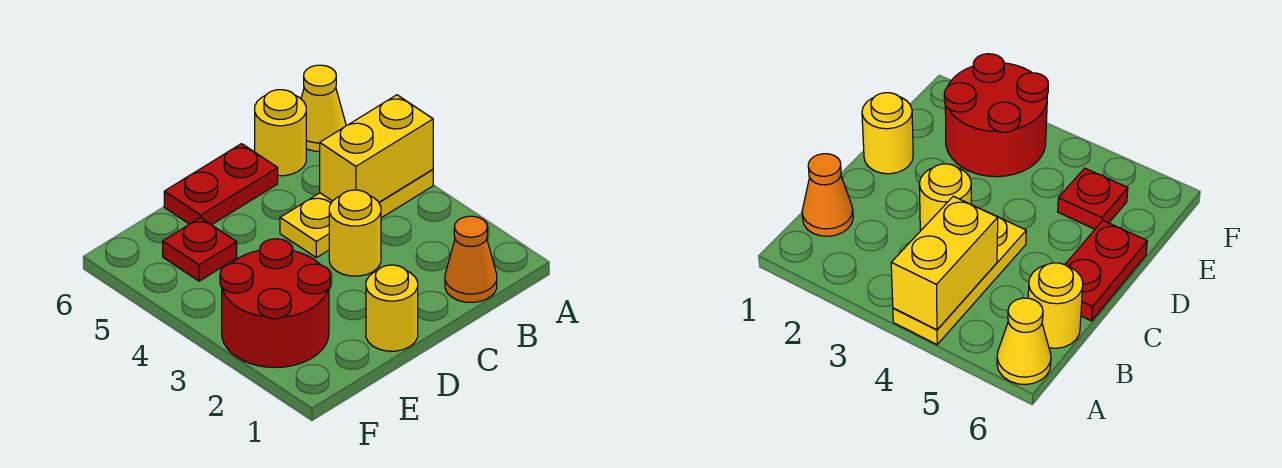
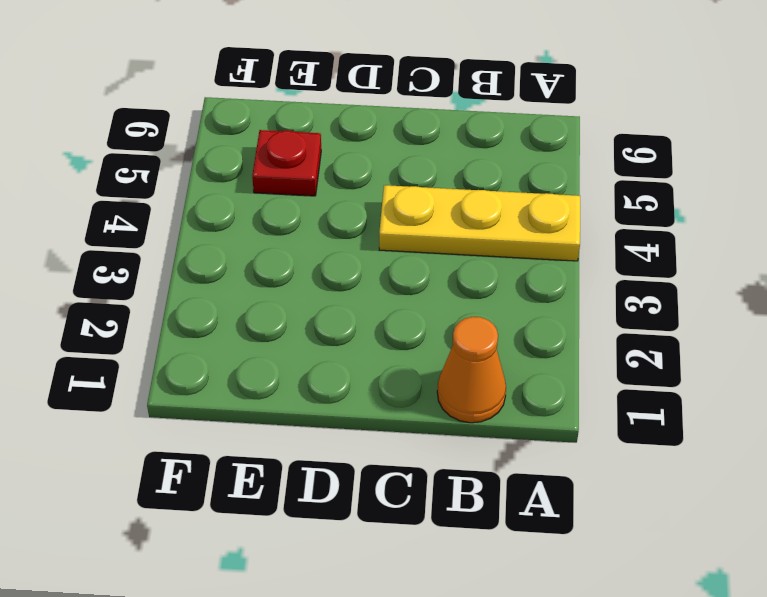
none -> yellow cone A6 level 1
none -> yellow round brick B6 level 1

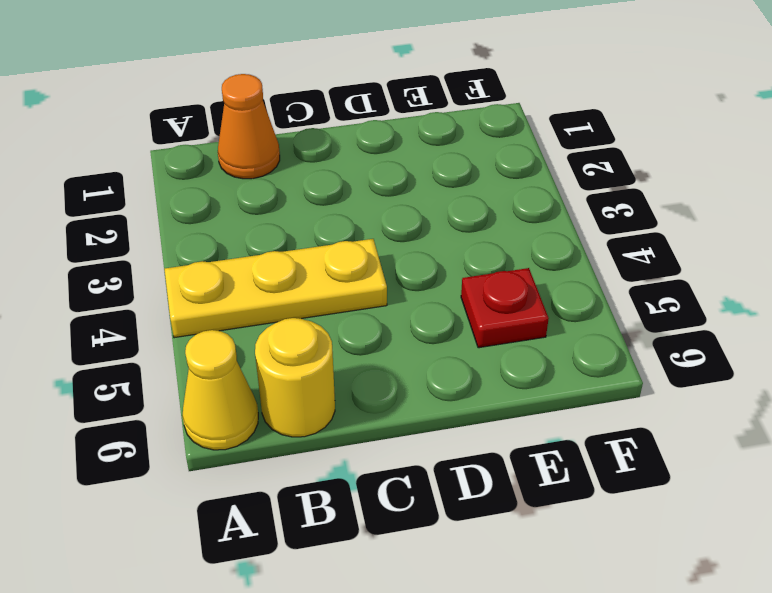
none -> yellow round brick C3 level 1
none -> red plate C6:D6 level 1

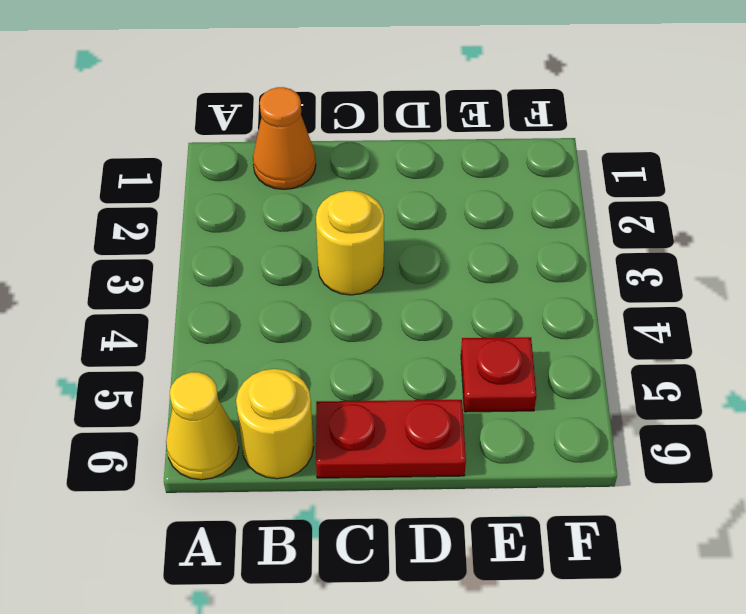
none -> yellow plate A4:C4 level 1
none -> yellow round brick D1 level 1

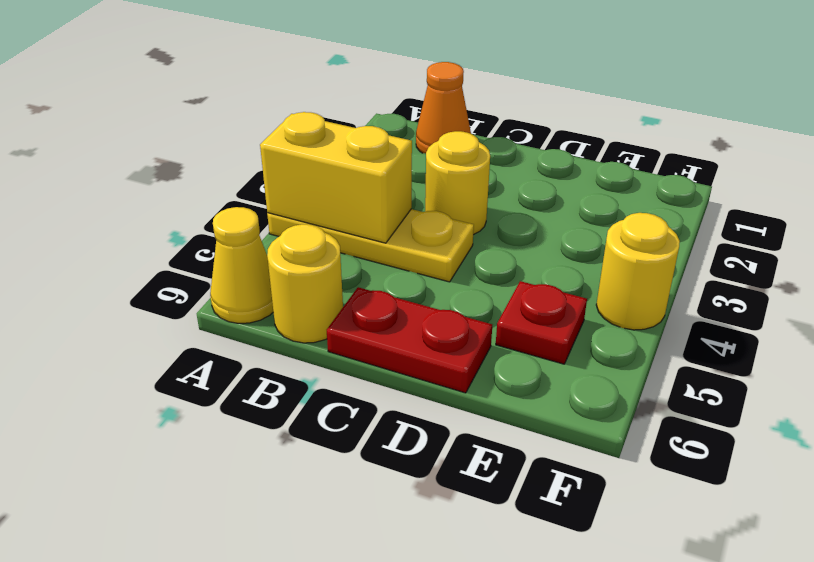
yellow round brick F4 level 1 -> yellow round brick D1 level 1
none -> red round brick E2:F3 level 1

